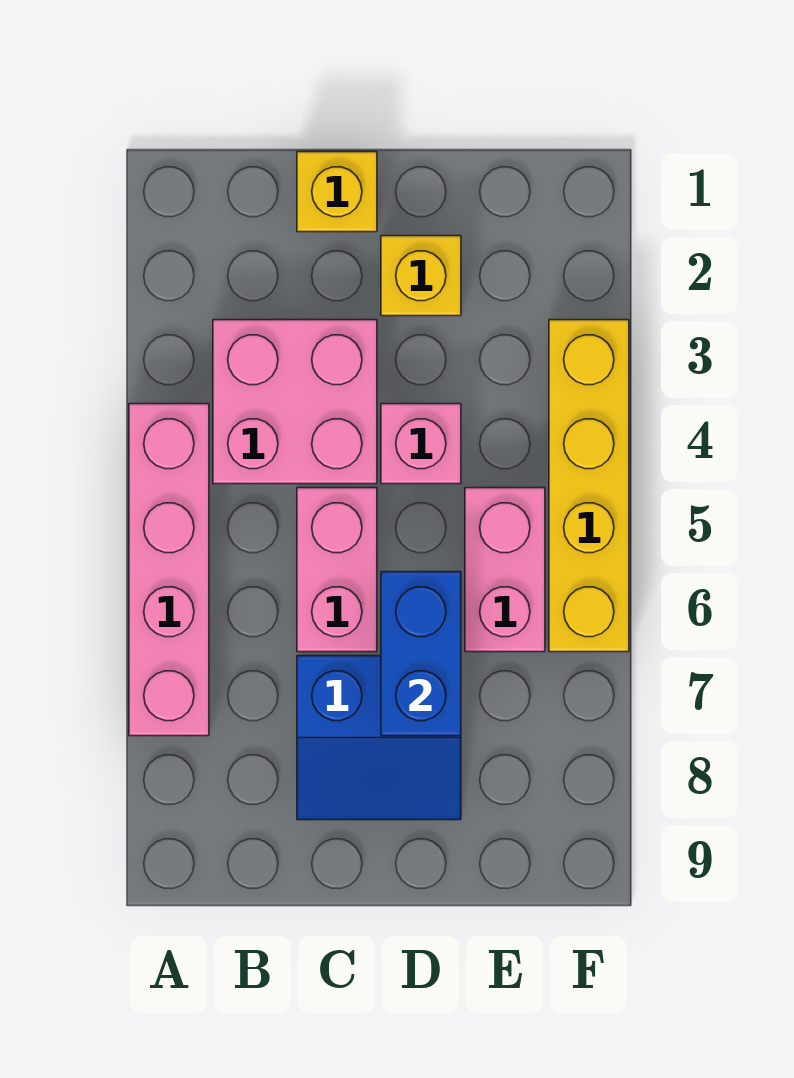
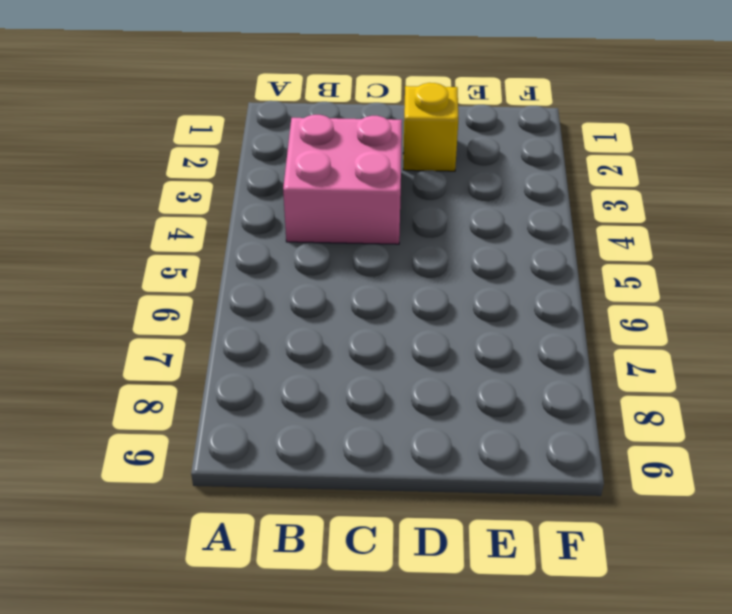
none -> pink brick A4:A7 level 1
none -> yellow brick C1 level 1

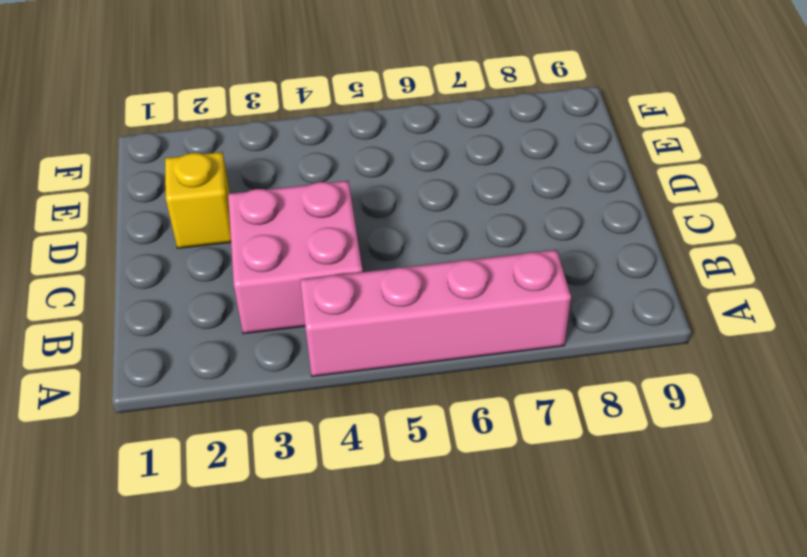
none -> yellow brick C1 level 1
none -> pink brick C5:C6 level 1

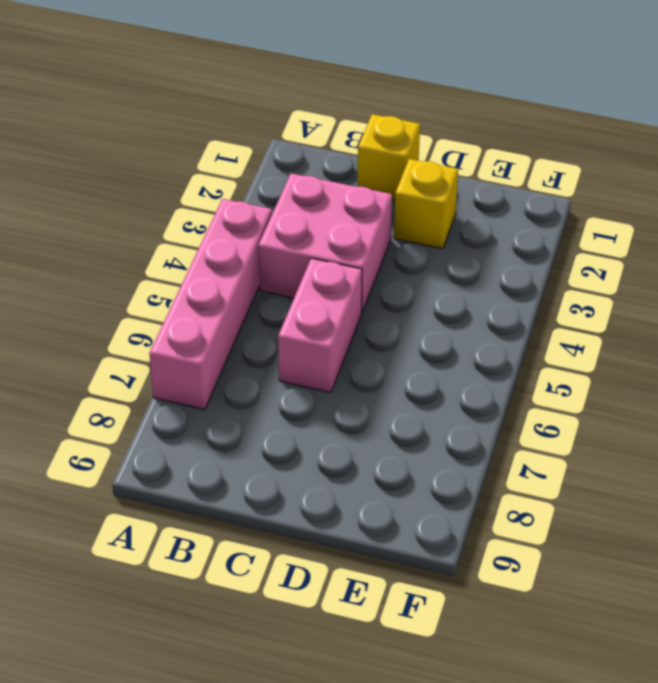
none -> blue slope C7:D8 level 1 top 7
none -> pink brick D4 level 1

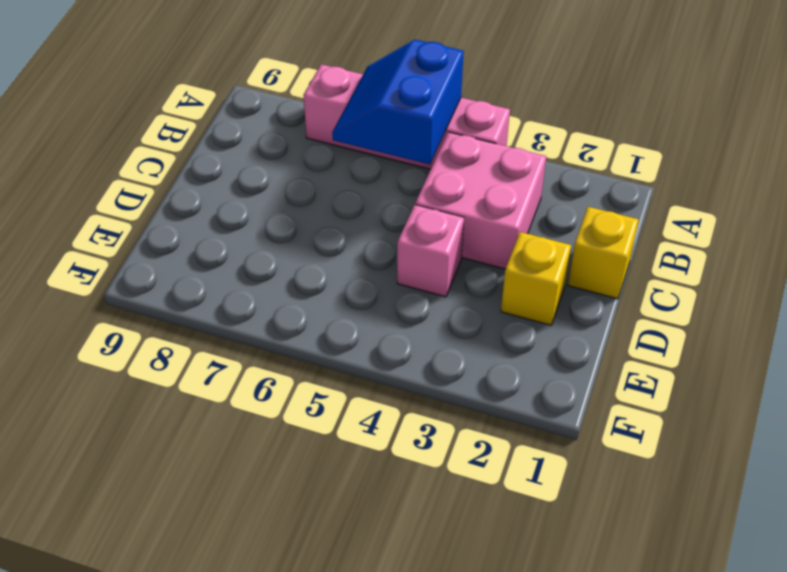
blue slope A5:B6 level 2 top 5 -> blue slope C7:D8 level 1 top 7
none -> pink brick C5:C6 level 1
none -> pink brick E5:E6 level 1

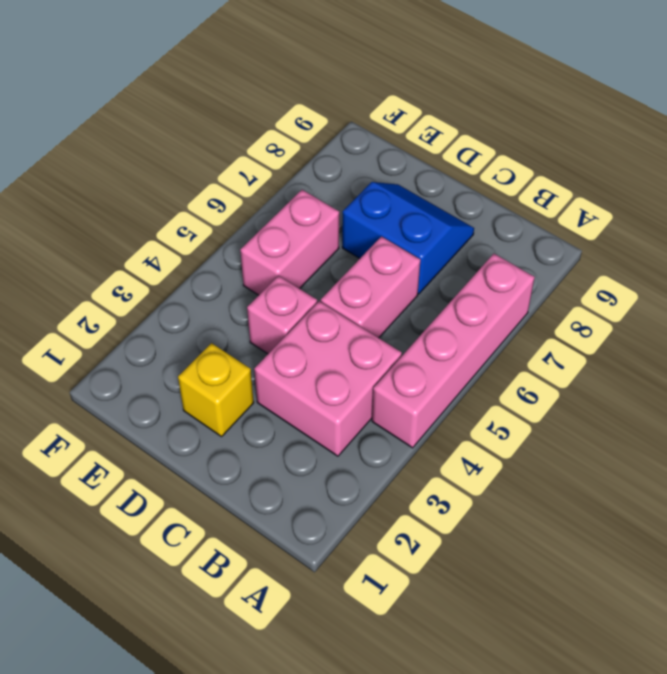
none -> yellow brick C1 level 1
none -> yellow brick F3:F6 level 1

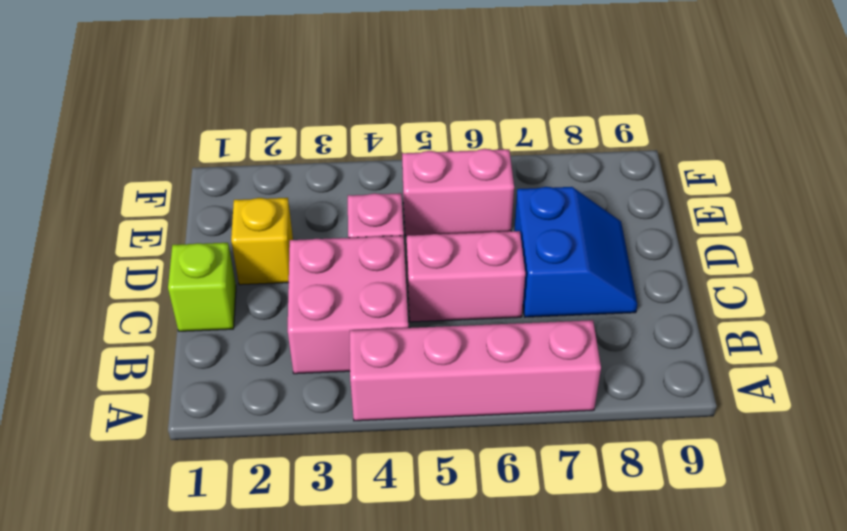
lime brick C1 level 1 -> yellow brick C1 level 1
none -> yellow brick F3:F6 level 1
none -> blue brick D6:D7 level 2

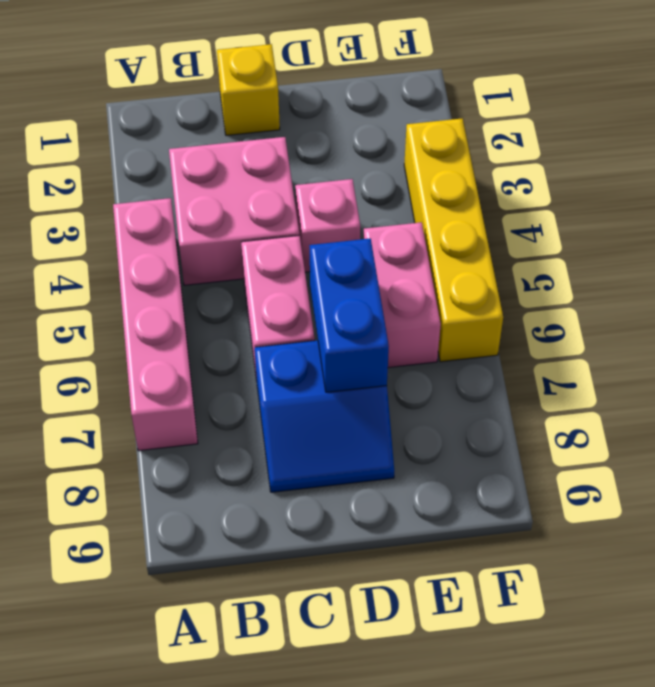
none -> yellow brick D2 level 1

